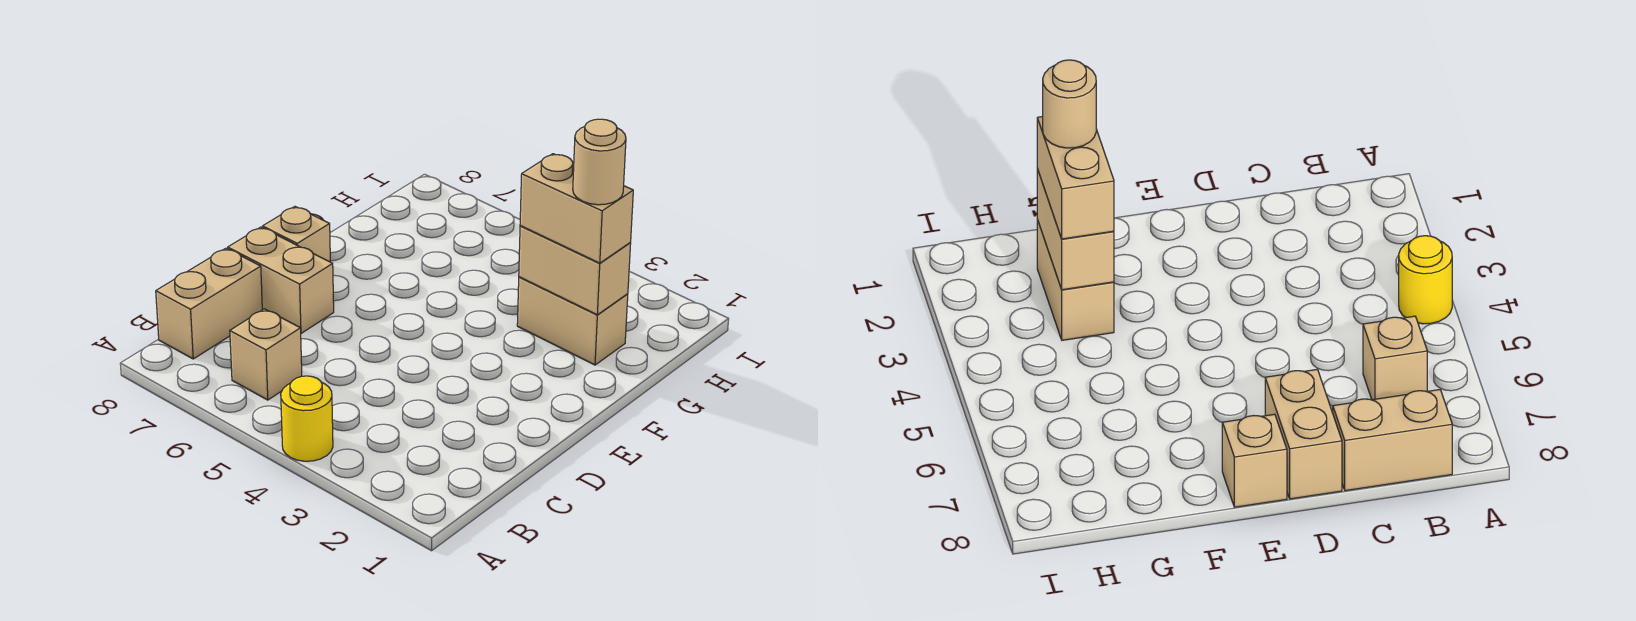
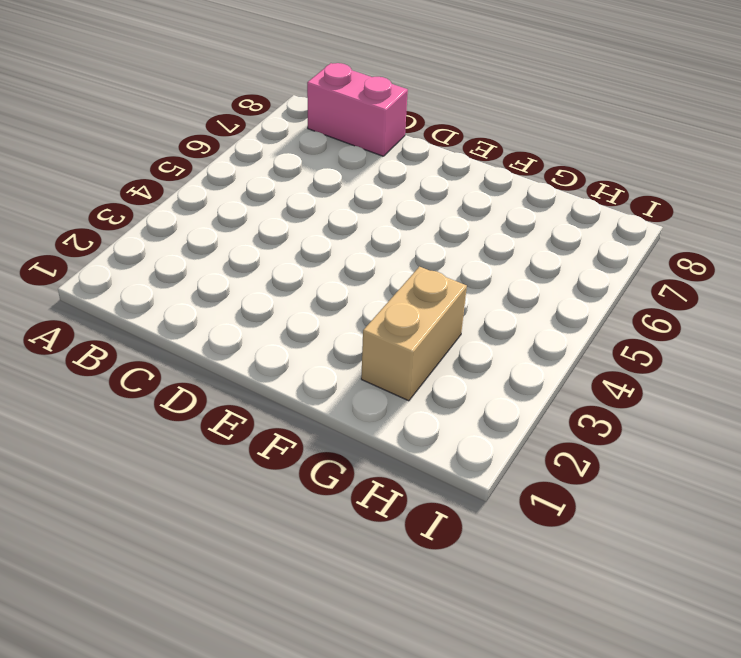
pink brick B8:C8 level 1 -> tan brick B8:C8 level 1
none -> yellow round brick A4 level 1
none -> tan brick B6 level 1

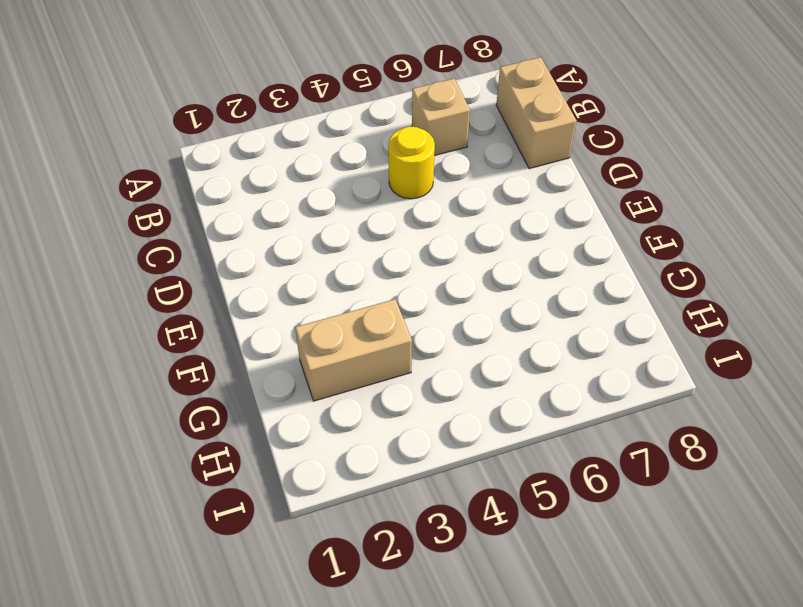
yellow round brick C5 level 1 -> yellow round brick A4 level 1
none -> tan brick D7:D8 level 1
none -> tan brick E8 level 1

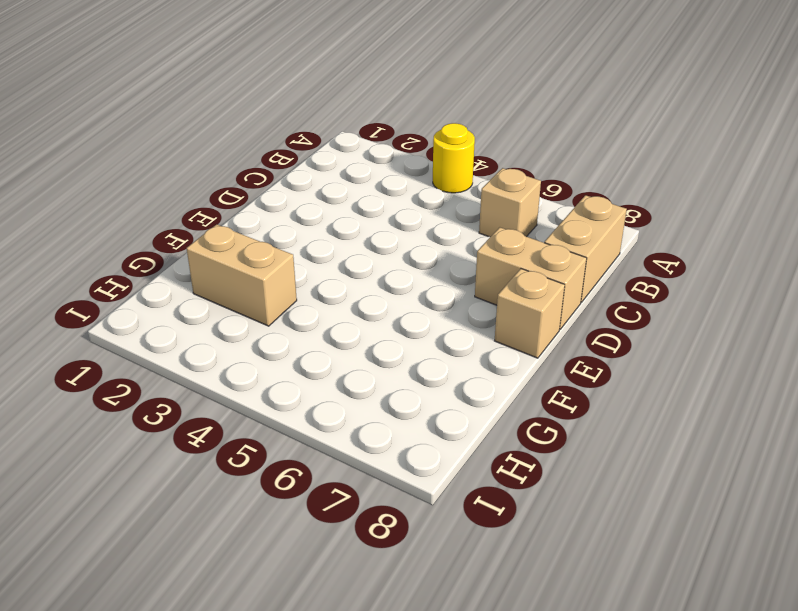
none -> tan brick G2:G3 level 2
none -> tan brick G2:G3 level 3

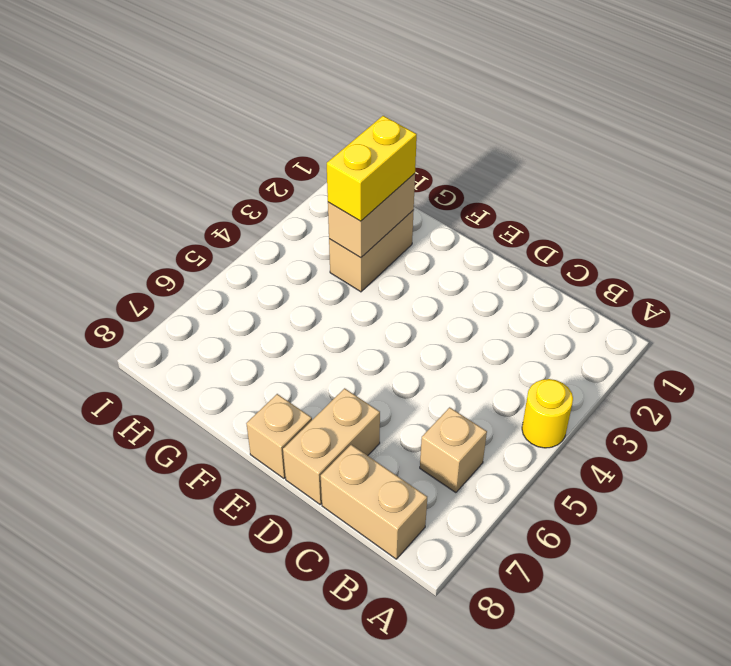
yellow brick G2:G3 level 3 -> tan brick G2:G3 level 3
none -> tan round brick G2 level 4

